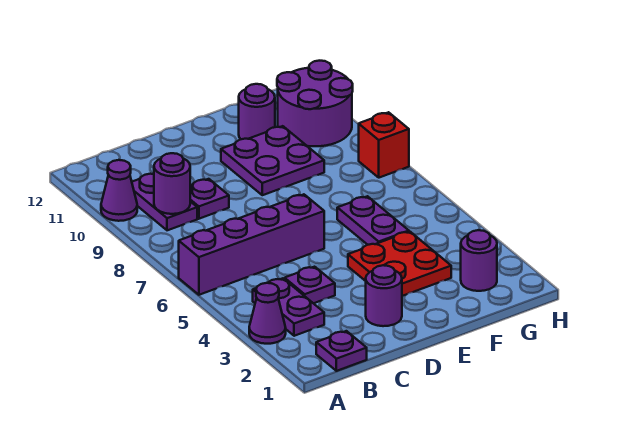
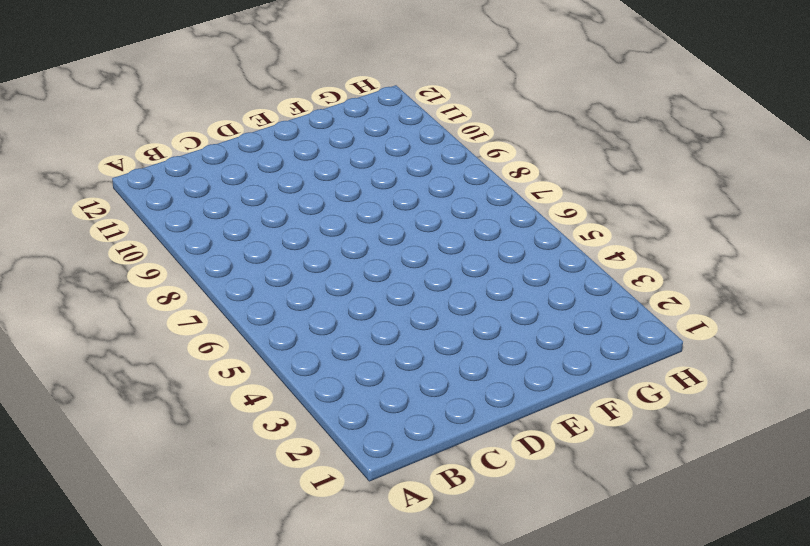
none -> purple cone A3 level 1
none -> purple brick A6:D6 level 1
none -> purple cone A10 level 1

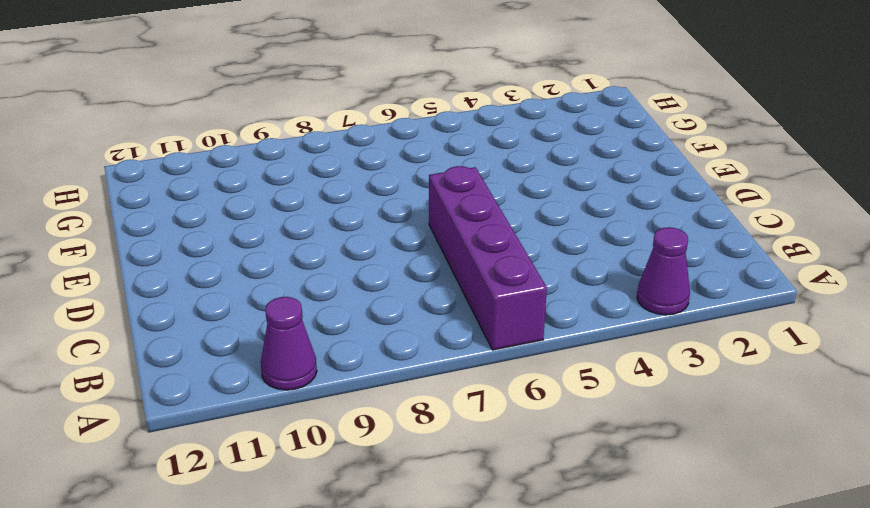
none -> purple plate B1 level 1
none -> purple plate B3:B4 level 1
none -> purple plate B9:B10 level 1

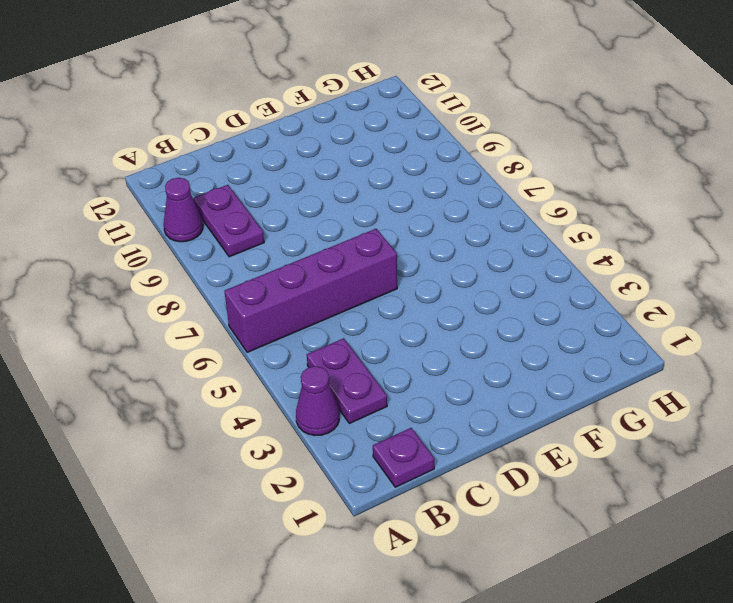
none -> purple plate C4 level 1
none -> purple plate C9 level 1
none -> purple round brick D2 level 1

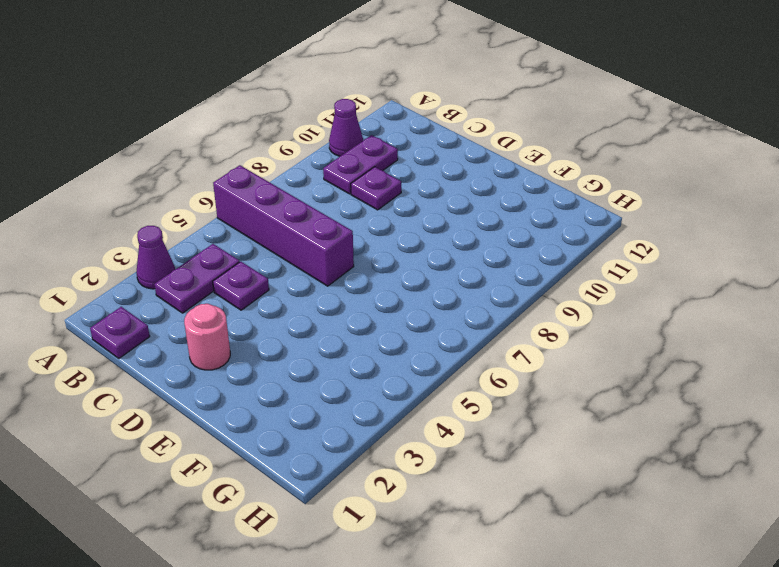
pink round brick D2 level 1 -> purple round brick D2 level 1
none -> red plate E3:F4 level 1
none -> purple plate E9:F10 level 1
none -> purple plate F5:F6 level 1

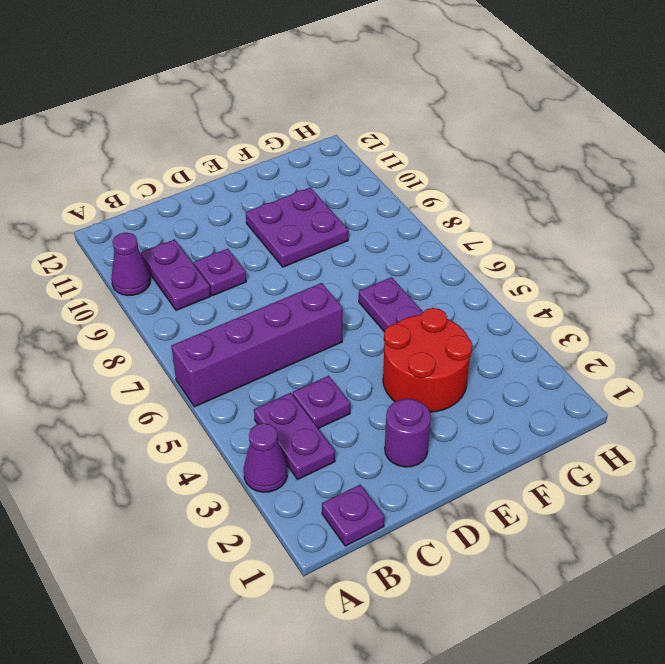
red round brick E3:F4 level 1 -> red plate E3:F4 level 1
none -> purple round brick F11 level 1
none -> purple round brick G2 level 1
none -> purple round brick G10:H11 level 1

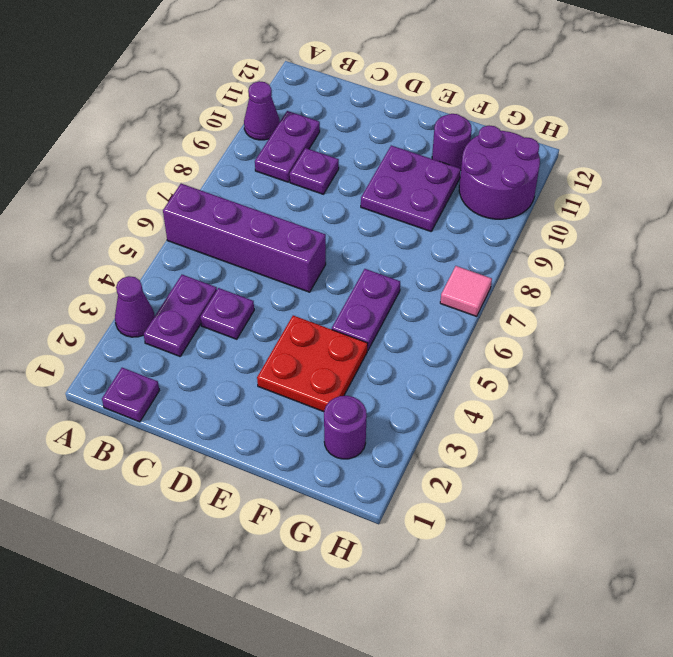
pink tile H7 level 1 -> none
none -> purple round brick D2 level 1
none -> red brick H8 level 1
none -> purple round brick B9 level 2

